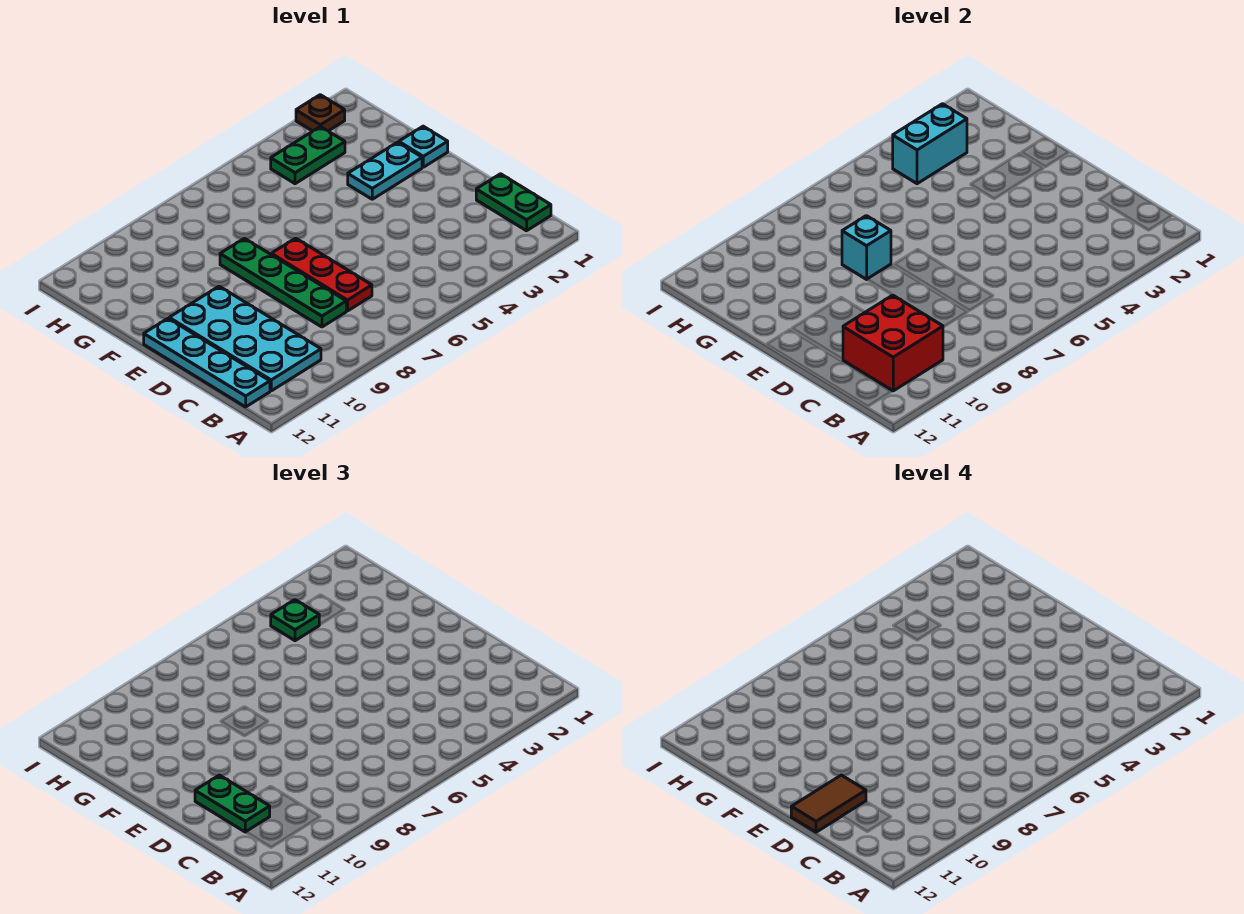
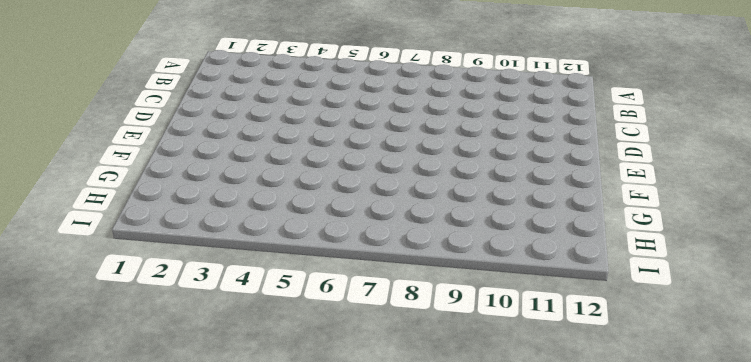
none -> green plate B1:C1 level 1
none -> cyan plate B10:E11 level 1
none -> cyan plate B12:E12 level 1

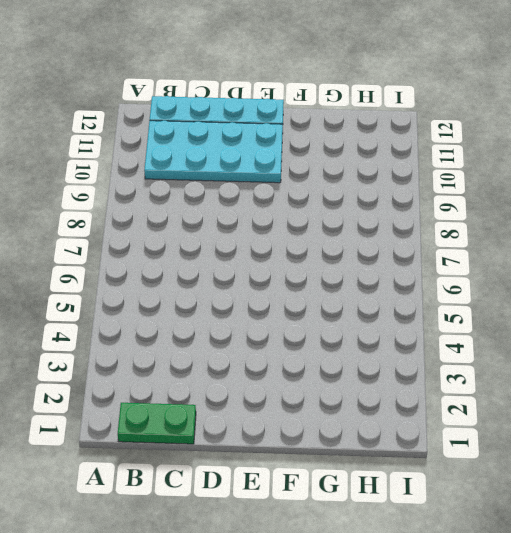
none -> red plate C7:E7 level 1
none -> green plate C8:F8 level 1
none -> cyan plate F1 level 1

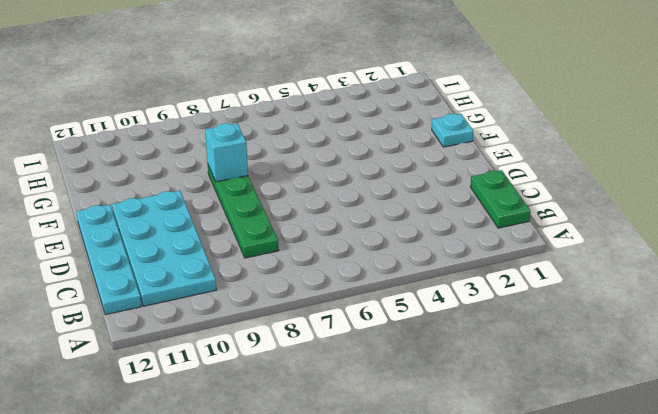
none -> red plate C7:E7 level 1
none -> cyan plate F2:F3 level 1
none -> green plate H3:H4 level 1

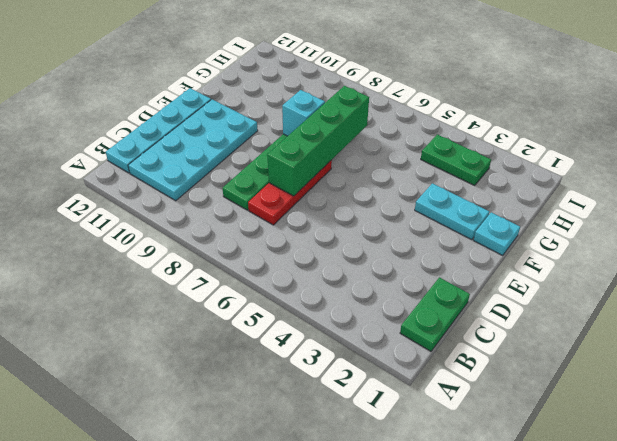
green brick D7:G7 level 2 -> none
none -> brown plate I2 level 1
none -> red brick B10:C11 level 2
none -> cyan brick H3:H4 level 2

